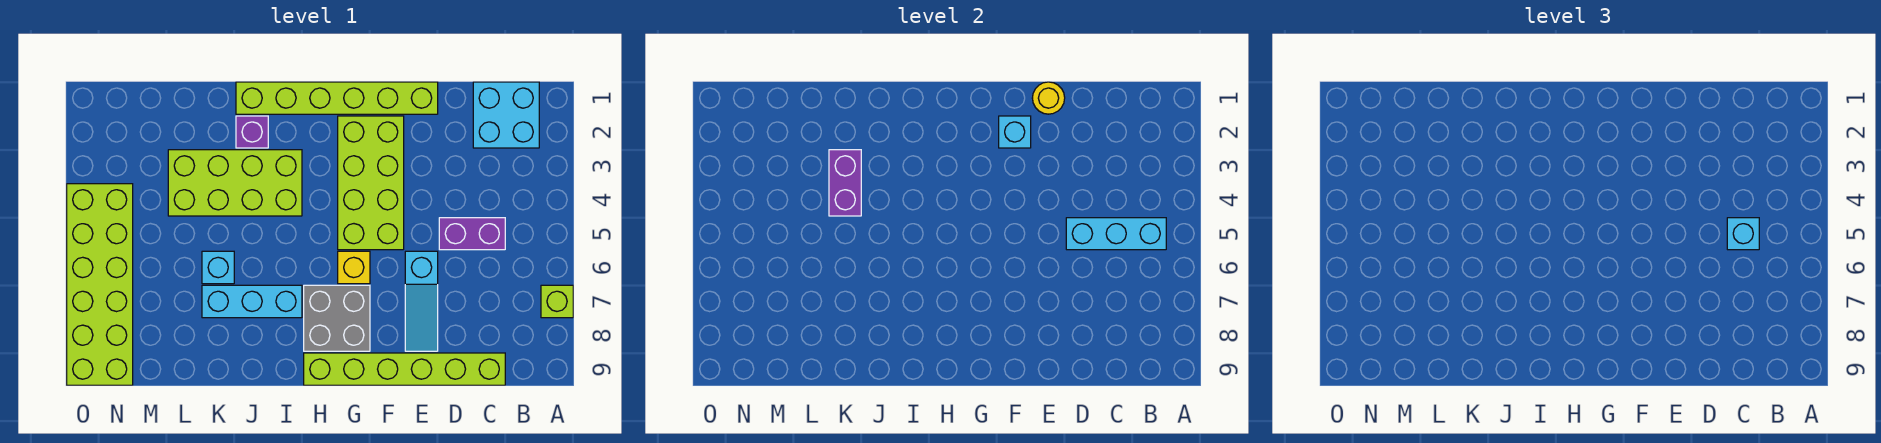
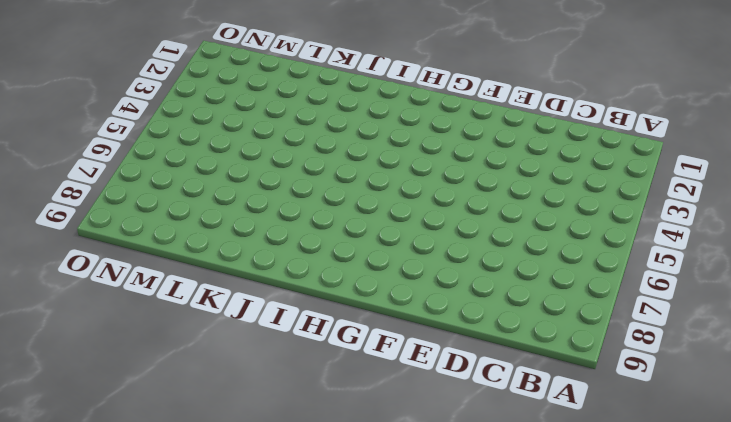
none -> lime brick A7 level 1
none -> cyan brick B1:C2 level 1
none -> purple brick C5:D5 level 1

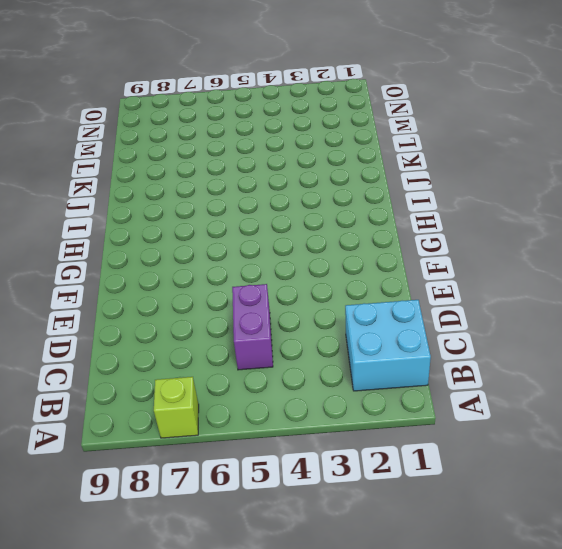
none -> lime brick C9:H9 level 1
none -> lime brick E1:J1 level 1
none -> cyan slope E6:E8 level 1 top 6

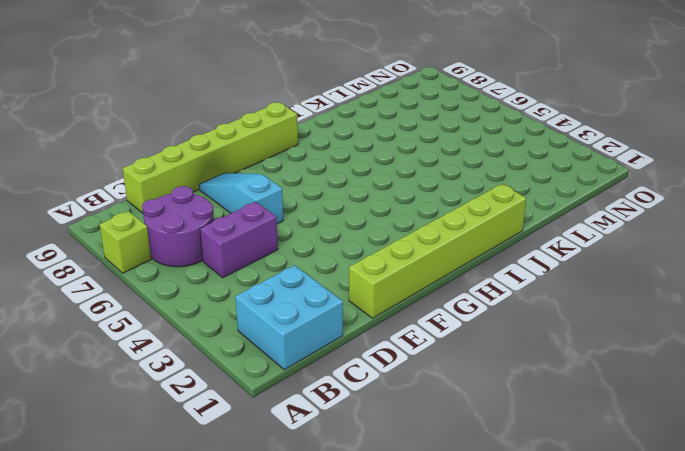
purple round brick B6:C7 level 1 -> none
none -> lime brick F2:G5 level 1
none -> yellow brick G6 level 1
none -> grey brick G7:H8 level 1

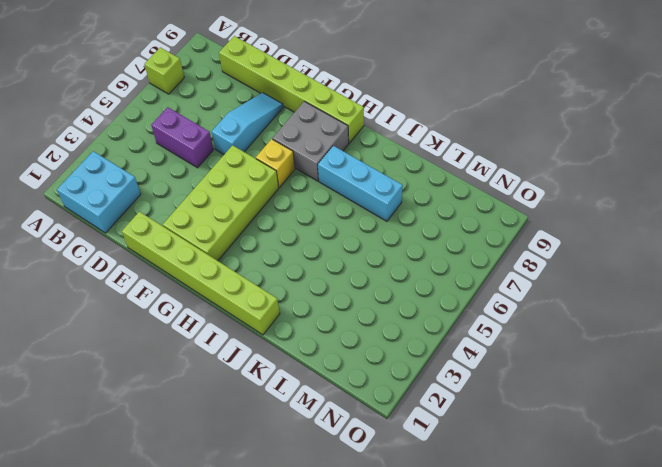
none -> lime brick I3:L4 level 1
none -> purple brick J2 level 1
none -> cyan brick K6 level 1

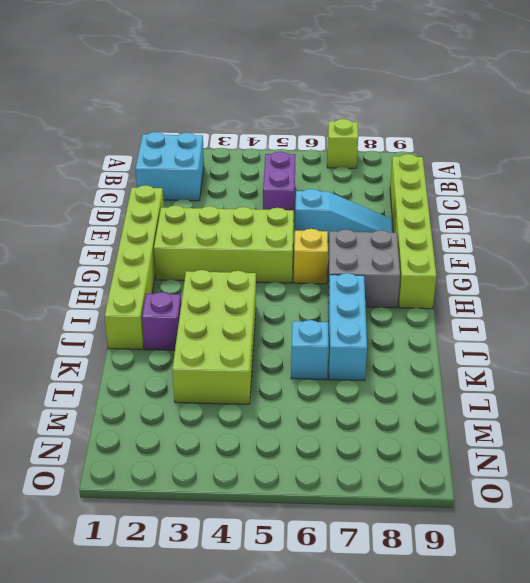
none -> lime brick N4:O9 level 1
none -> cyan brick B5:D5 level 2
none -> yellow round brick E1 level 2

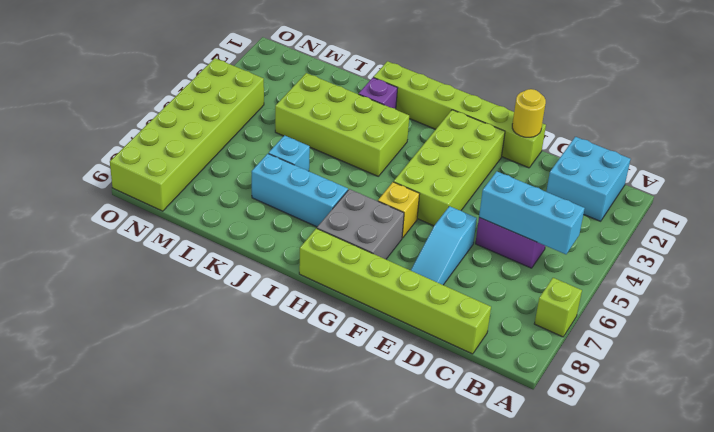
none -> cyan brick F2 level 2
none -> purple brick K3:K4 level 2
none -> cyan brick C5 level 3

